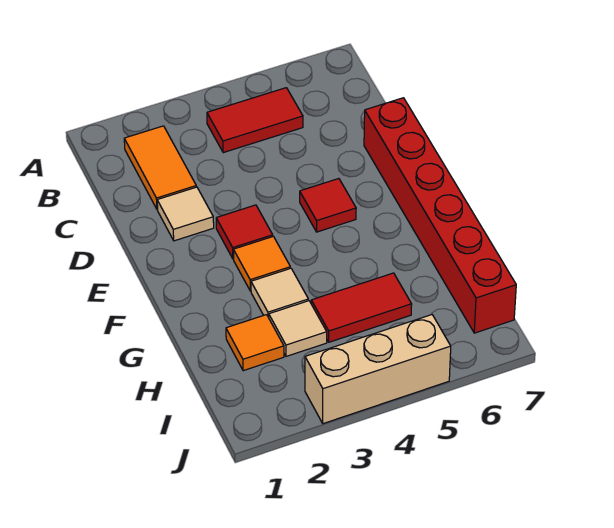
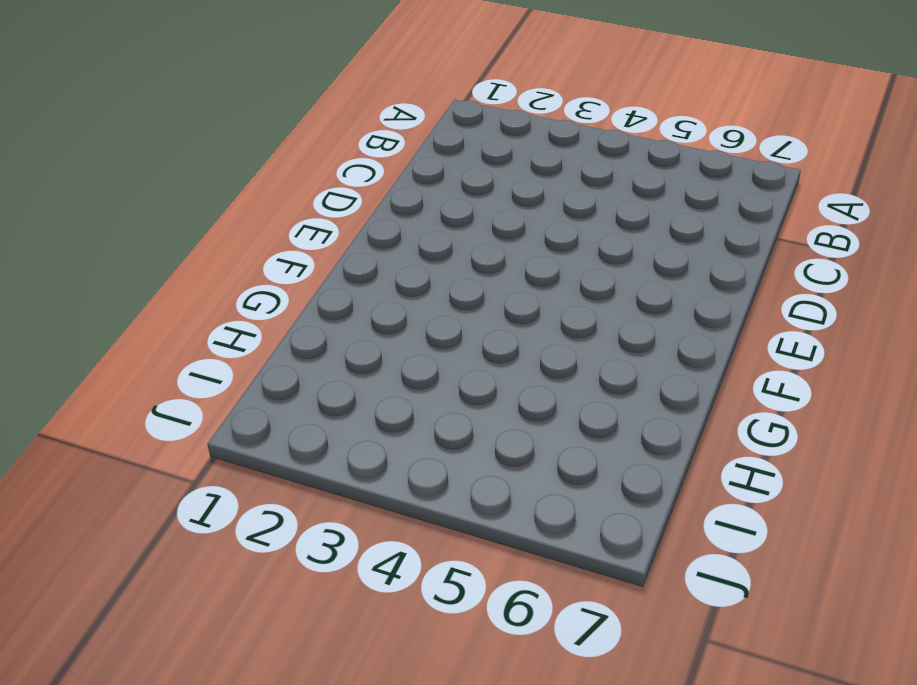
none -> orange tile B2:C2 level 1
none -> red tile B4:B5 level 1
none -> tan tile D2 level 1

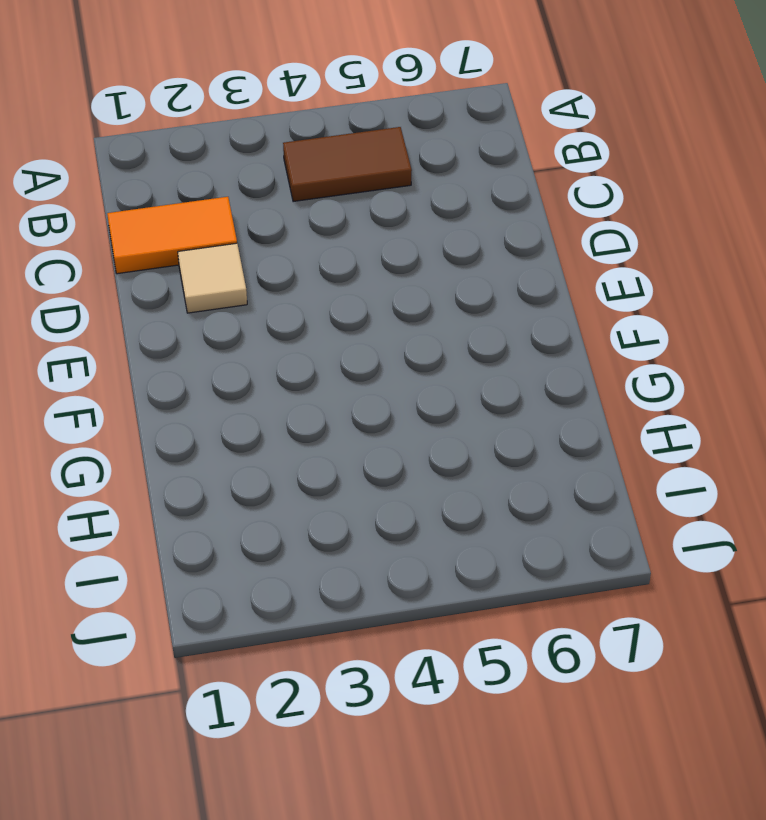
brown tile B4:B5 level 1 -> red tile B4:B5 level 1
orange tile C1:C2 level 1 -> orange tile B2:C2 level 1
none -> red brick D7:I7 level 1
none -> red tile E3 level 1
none -> red tile E5 level 1

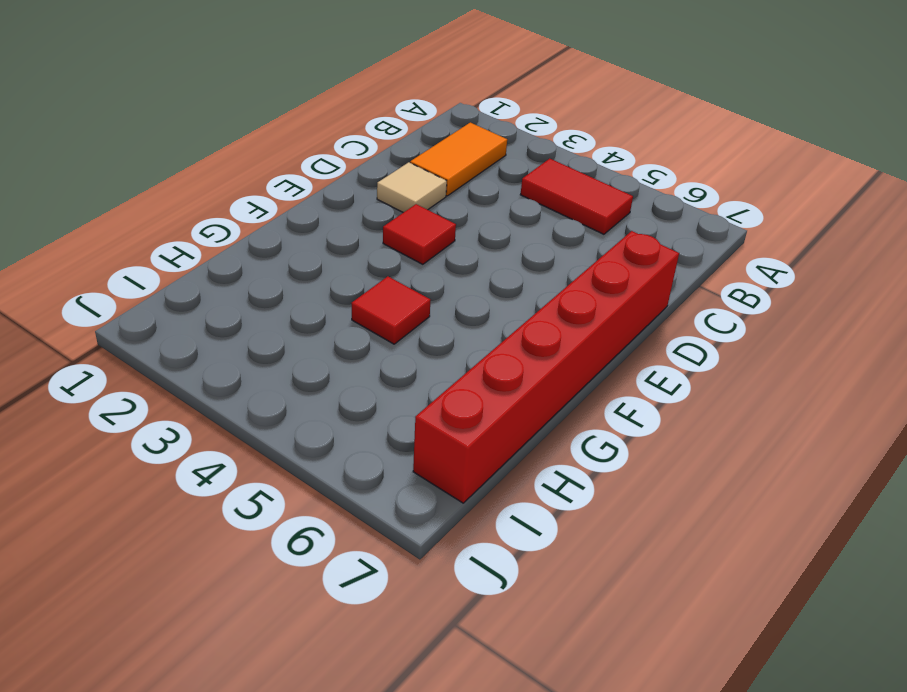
red tile G4 level 1 -> red tile E5 level 1
none -> orange tile F3 level 1
none -> tan tile G3 level 1
none -> orange tile H2 level 1

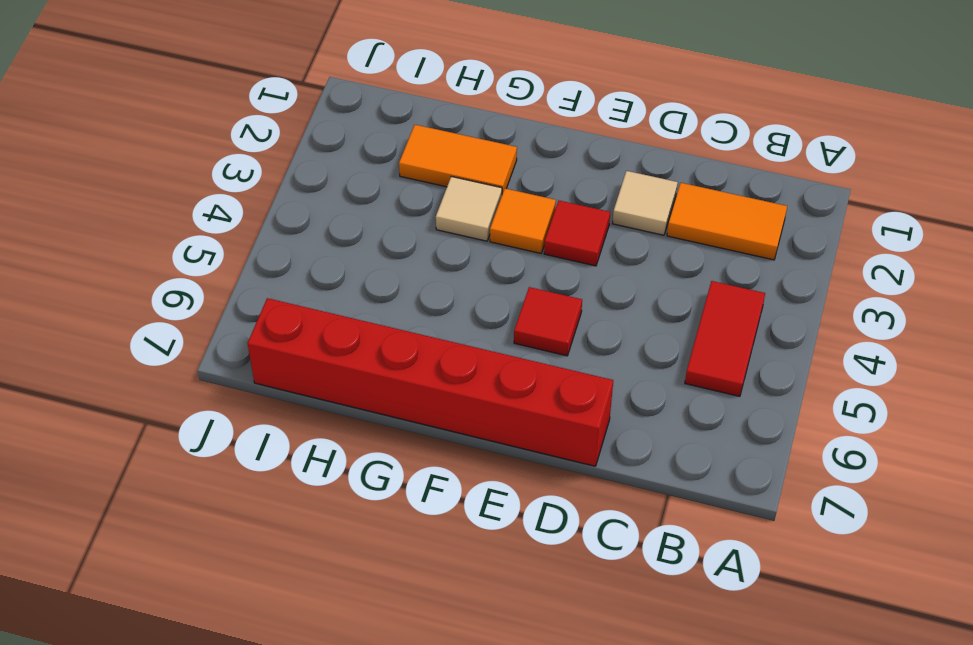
orange tile G2:H2 level 1 -> orange tile H2 level 1
none -> tan tile H3 level 1
none -> red tile H4:H5 level 1
none -> tan brick J3:J5 level 1

